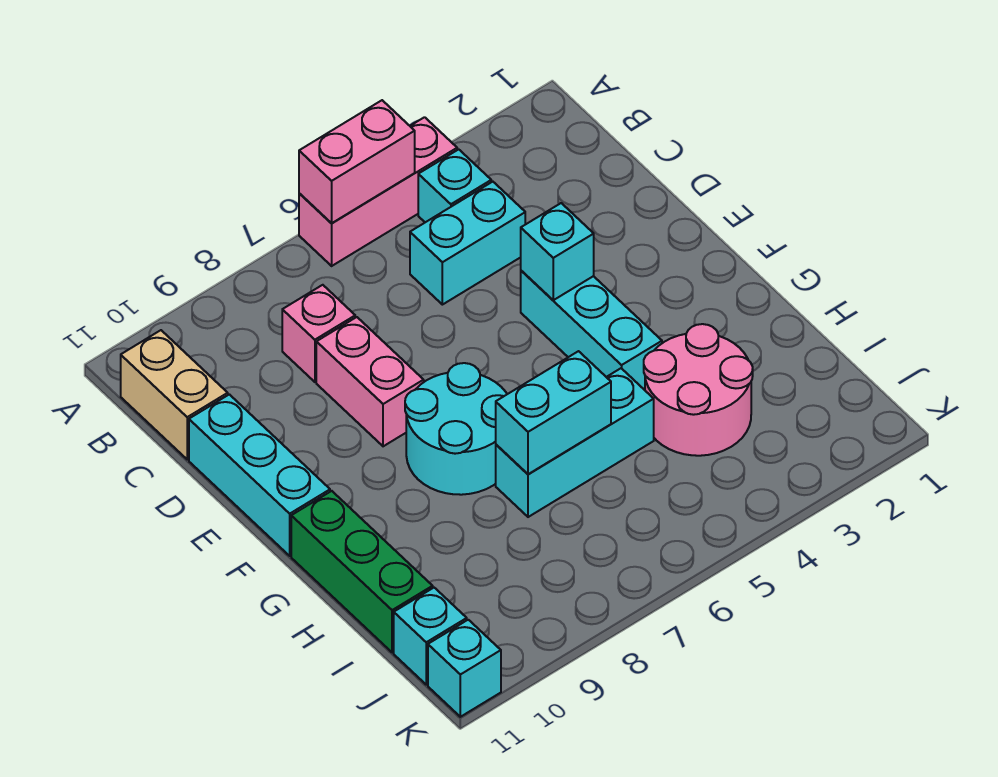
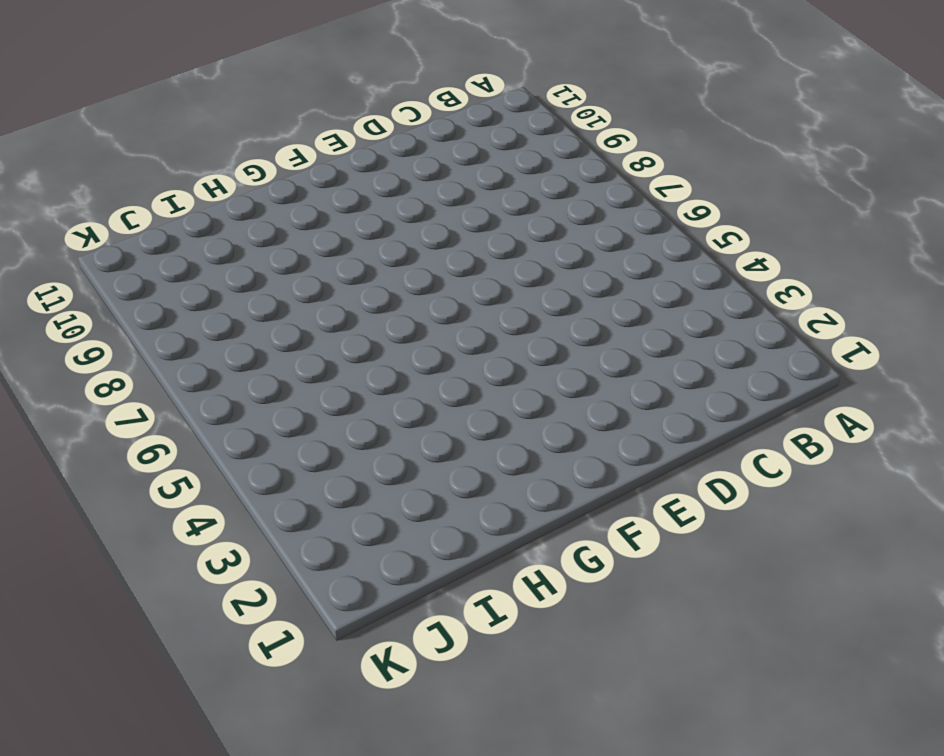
none -> pink brick A4:A6 level 1
none -> cyan brick B4 level 1
none -> tan brick B11:C11 level 1

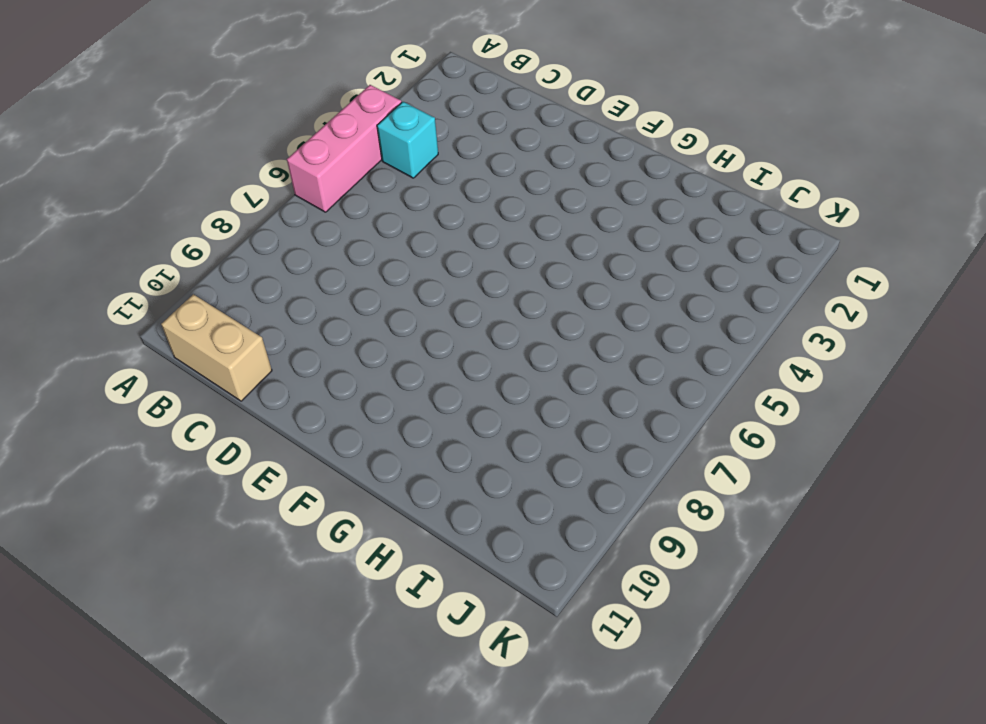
none -> cyan brick C4:C5 level 1
none -> pink brick C8 level 1
none -> pink brick D8:E8 level 1

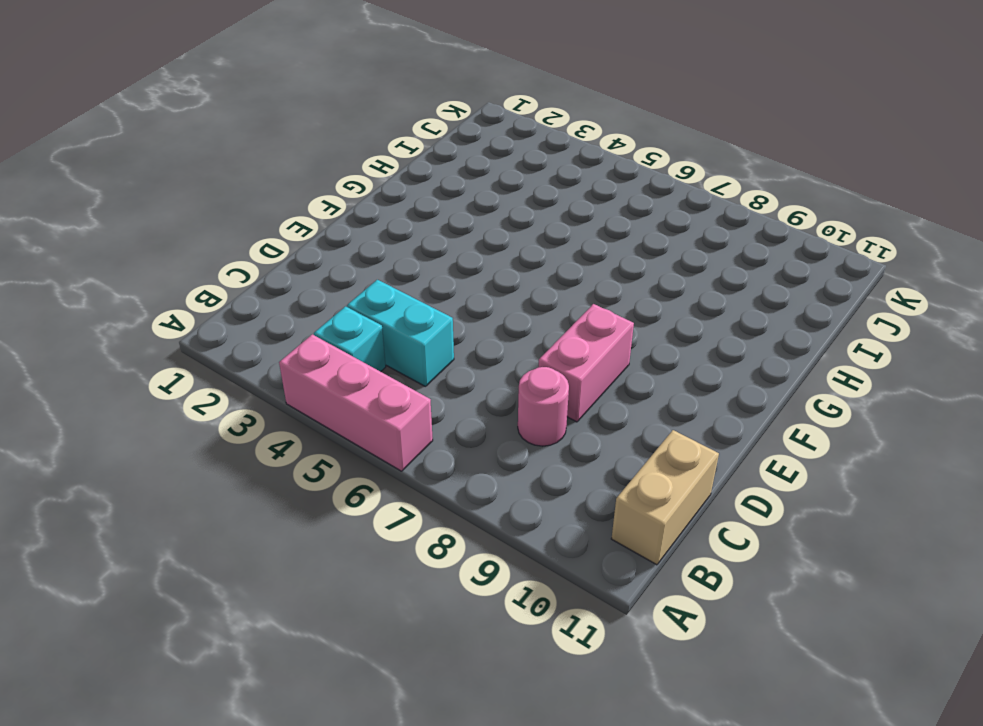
pink round brick C8 level 1 -> pink brick C8 level 1
none -> cyan brick D11:F11 level 1
none -> cyan brick E4:G4 level 1
none -> cyan round brick F7:G8 level 1

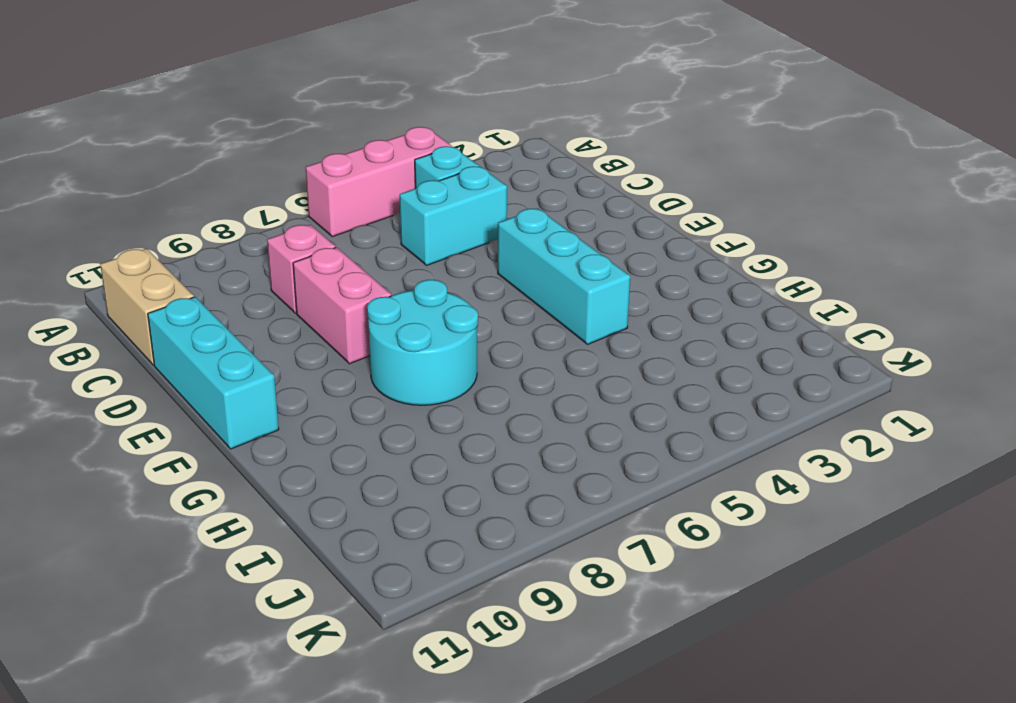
none -> green brick G11:I11 level 1
none -> pink round brick H3:I4 level 1
none -> cyan brick H5:H7 level 1

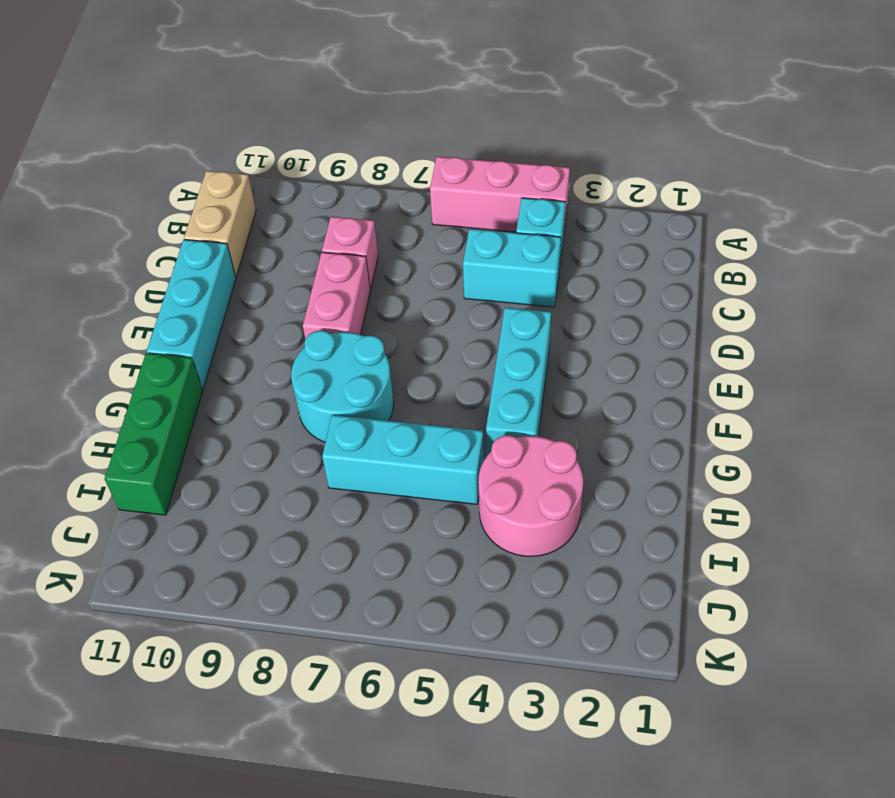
none -> cyan brick J11 level 1
none -> cyan brick K11 level 1
none -> pink brick A5:A6 level 2

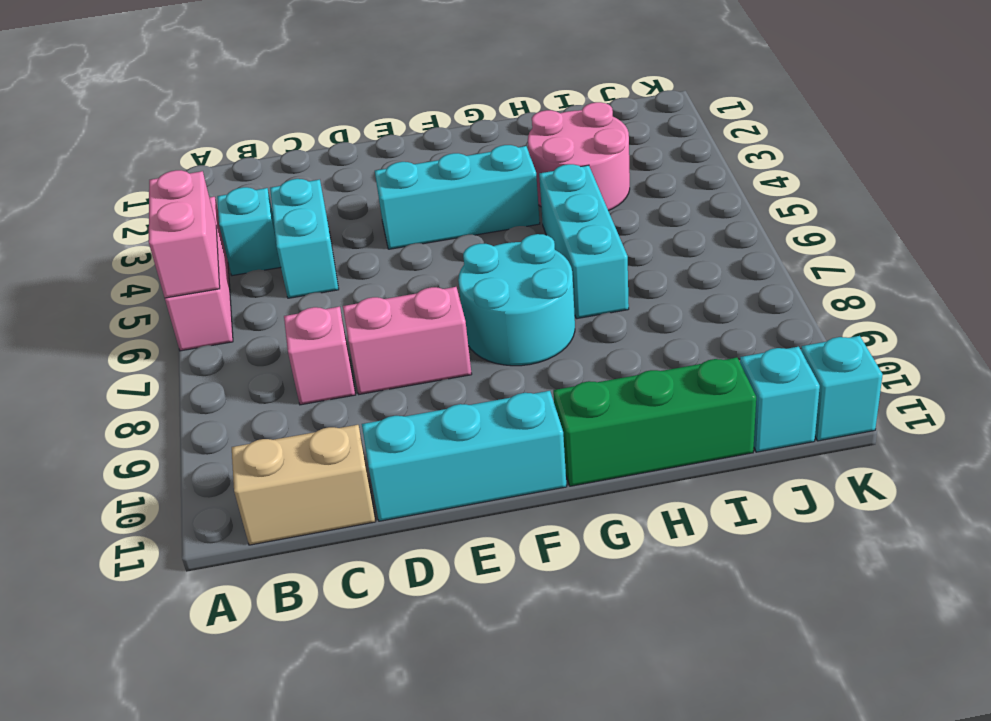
none -> cyan brick E4 level 2
none -> cyan brick H6:H7 level 2

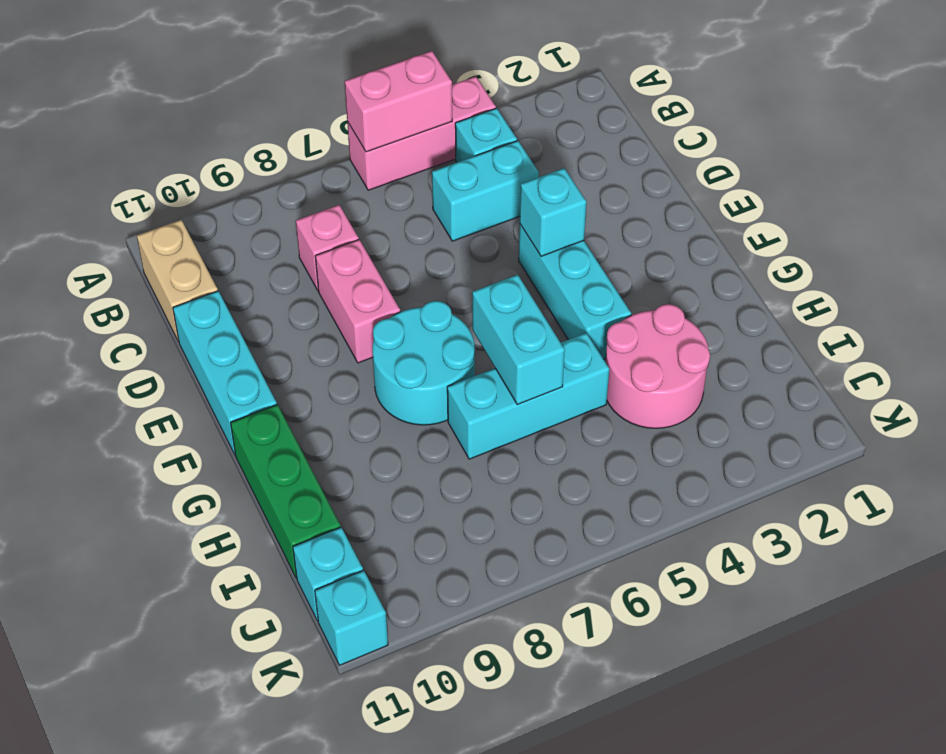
cyan brick G6:H6 level 2 -> cyan brick H6:H7 level 2

